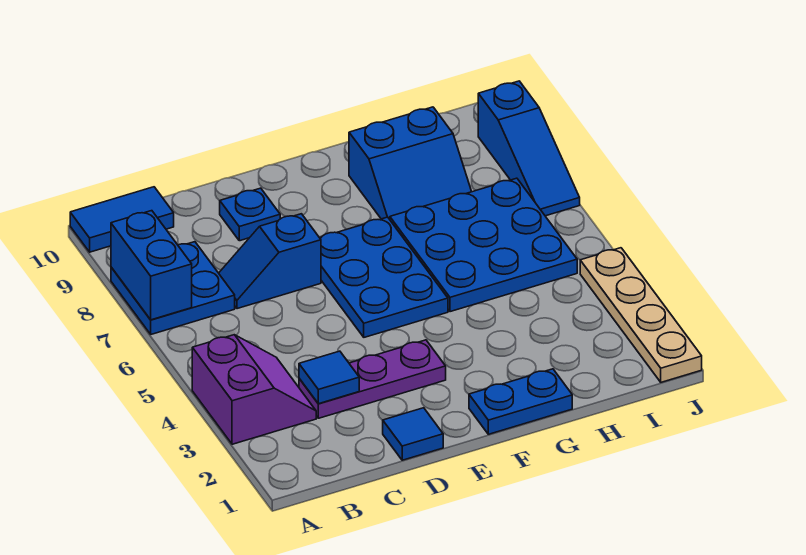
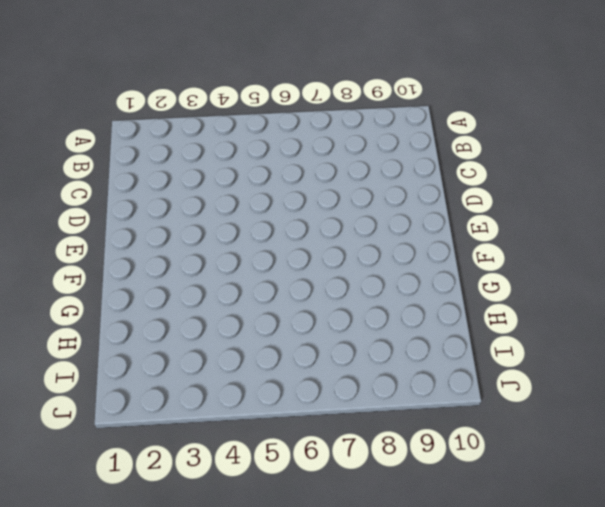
none -> purple slope A3:B4 level 1 top A
none -> blue plate A7:B8 level 1
none -> blue tile A10:B10 level 1

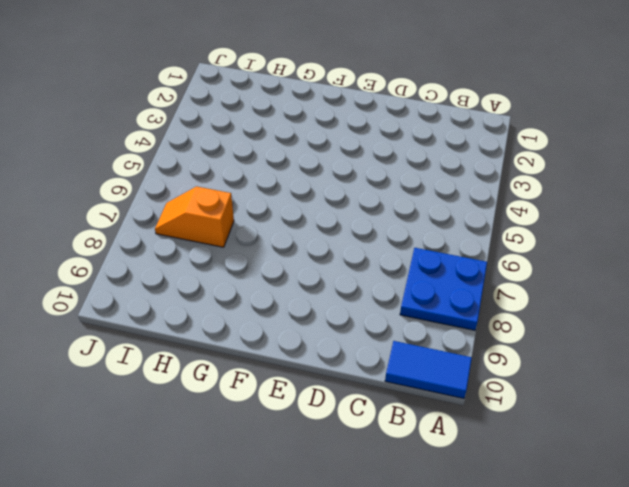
orange slope H7:I7 level 1 top H -> blue plate G5:I7 level 1
none -> purple slope A3:B4 level 1 top A
none -> purple plate C3:E3 level 1
none -> blue slope C7:D7 level 1 top D

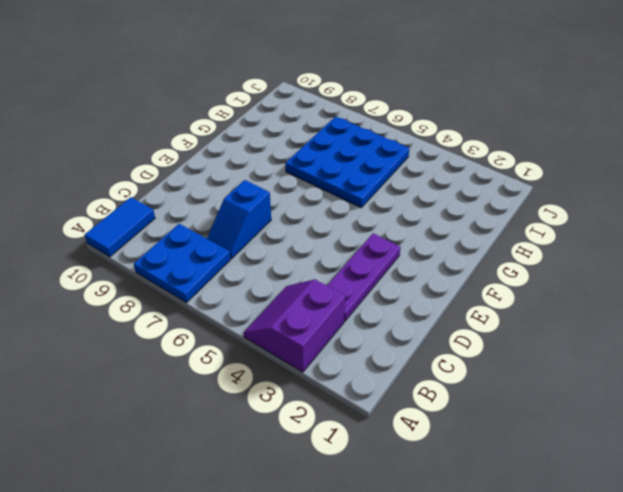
purple slope A3:B4 level 1 top 3 -> purple slope A3:B4 level 1 top A
none -> blue tile D1 level 1
none -> blue plate D9 level 1
none -> blue plate E5:F7 level 1

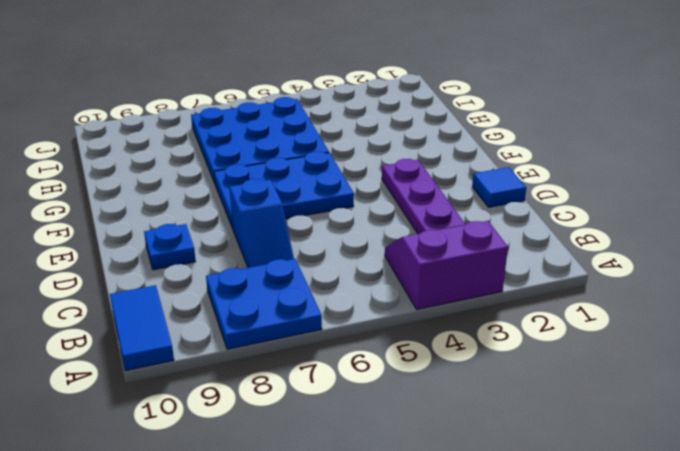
none -> blue plate F1:G1 level 1
none -> blue slope G8:H9 level 1 top 9
none -> tan plate J1:J4 level 1

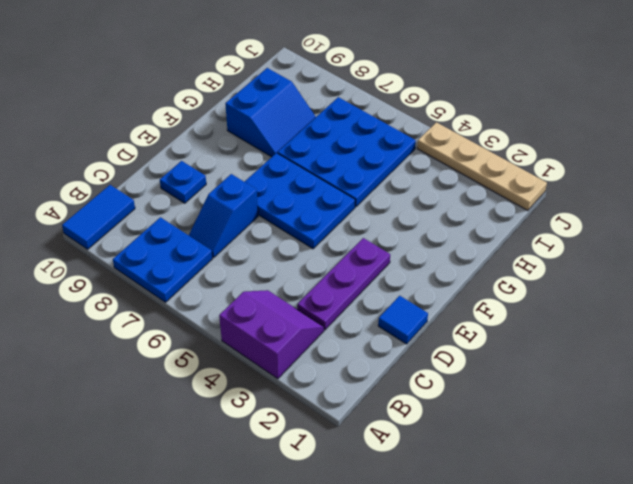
none -> blue plate F1:G1 level 1
none -> blue slope J7:J9 level 1 top 9
none -> blue brick A7:A8 level 2

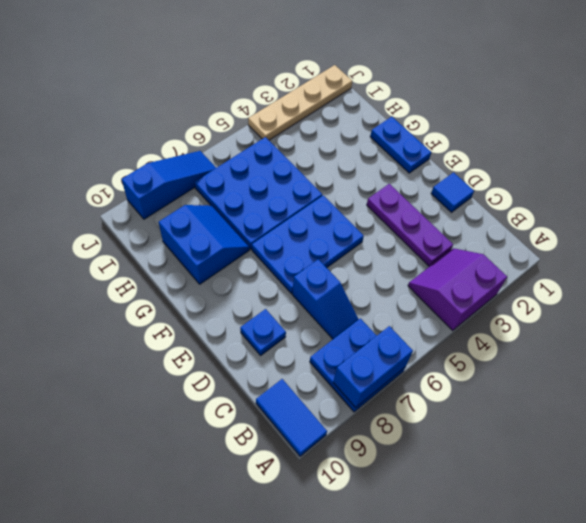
none -> blue tile C3 level 2

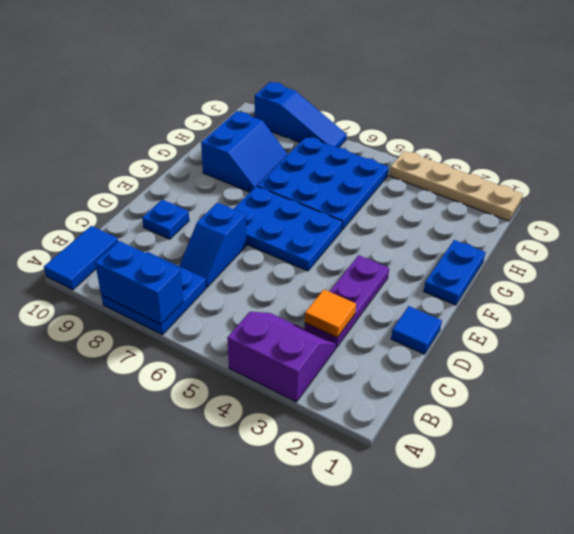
orange tile C3 level 2 -> blue tile C3 level 2

